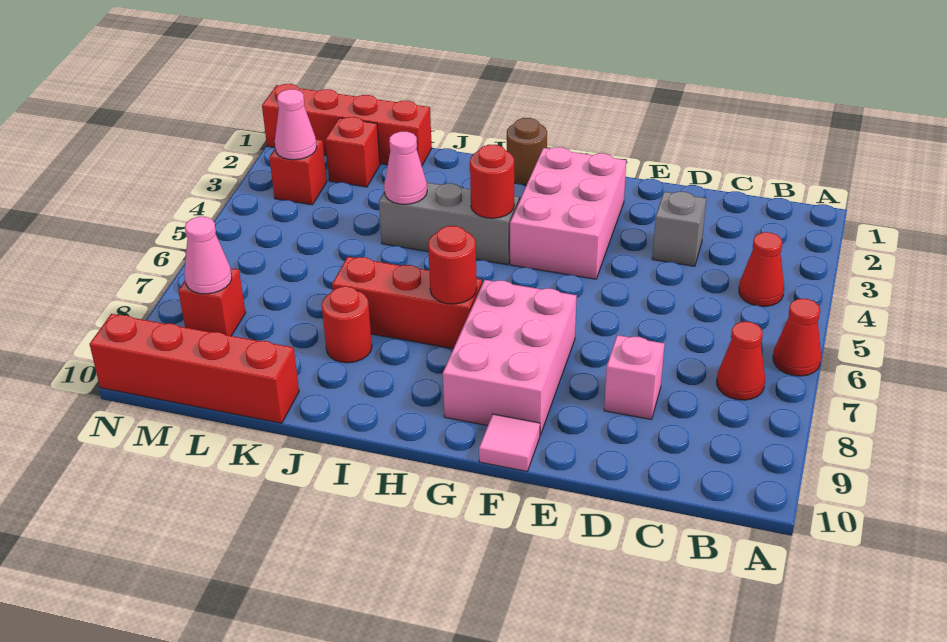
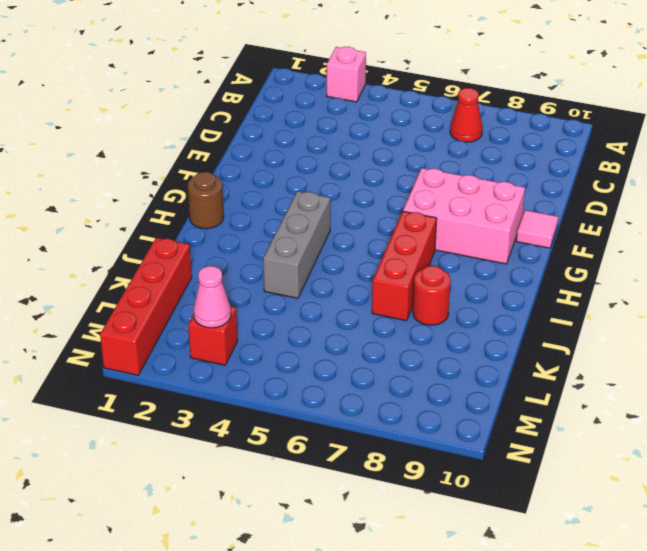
pink brick A3 level 1 -> pink brick D8 level 1
none -> red cone A6 level 1
none -> red cone B4 level 1
none -> grey brick D3 level 1

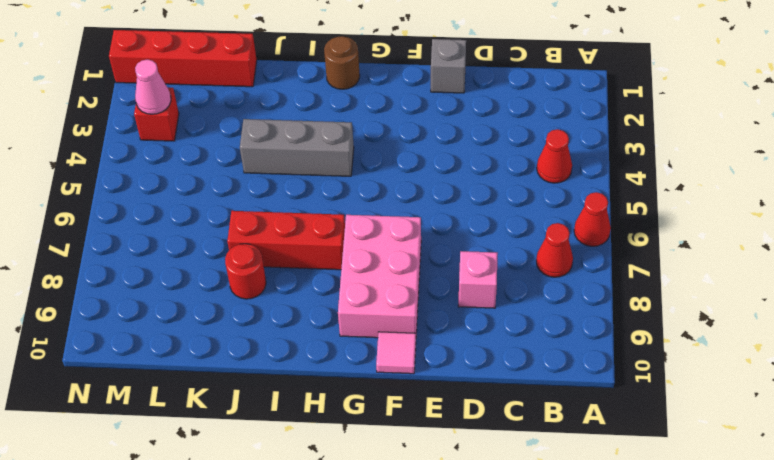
grey brick E1 level 1 -> grey brick D3 level 1
none -> pink brick F2:G4 level 1
none -> red brick K10:N10 level 1
none -> red brick L2 level 1

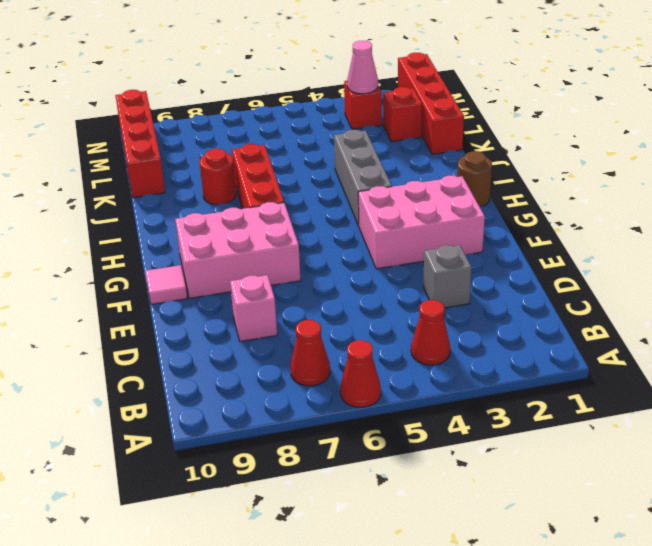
none -> red brick M8 level 1
none -> red round brick H4 level 2
none -> red round brick H7 level 2

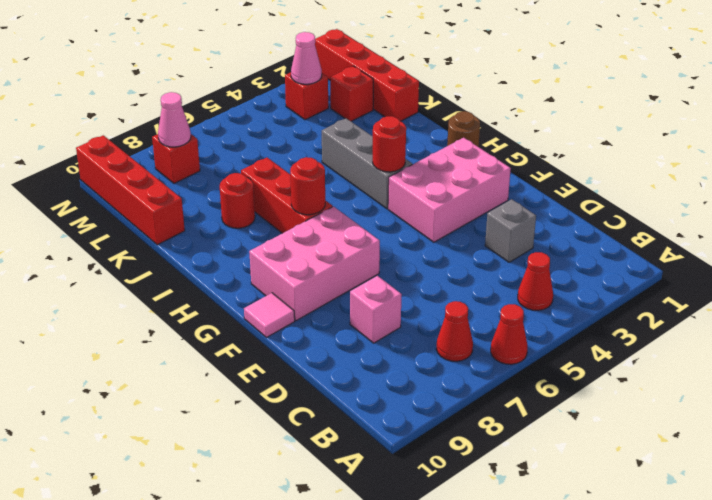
none -> pink cone J4 level 2

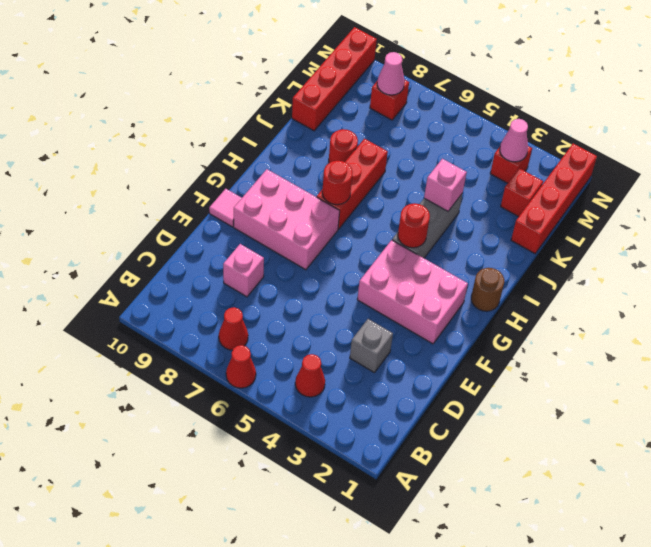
pink brick J4 level 2 -> pink cone J4 level 2

